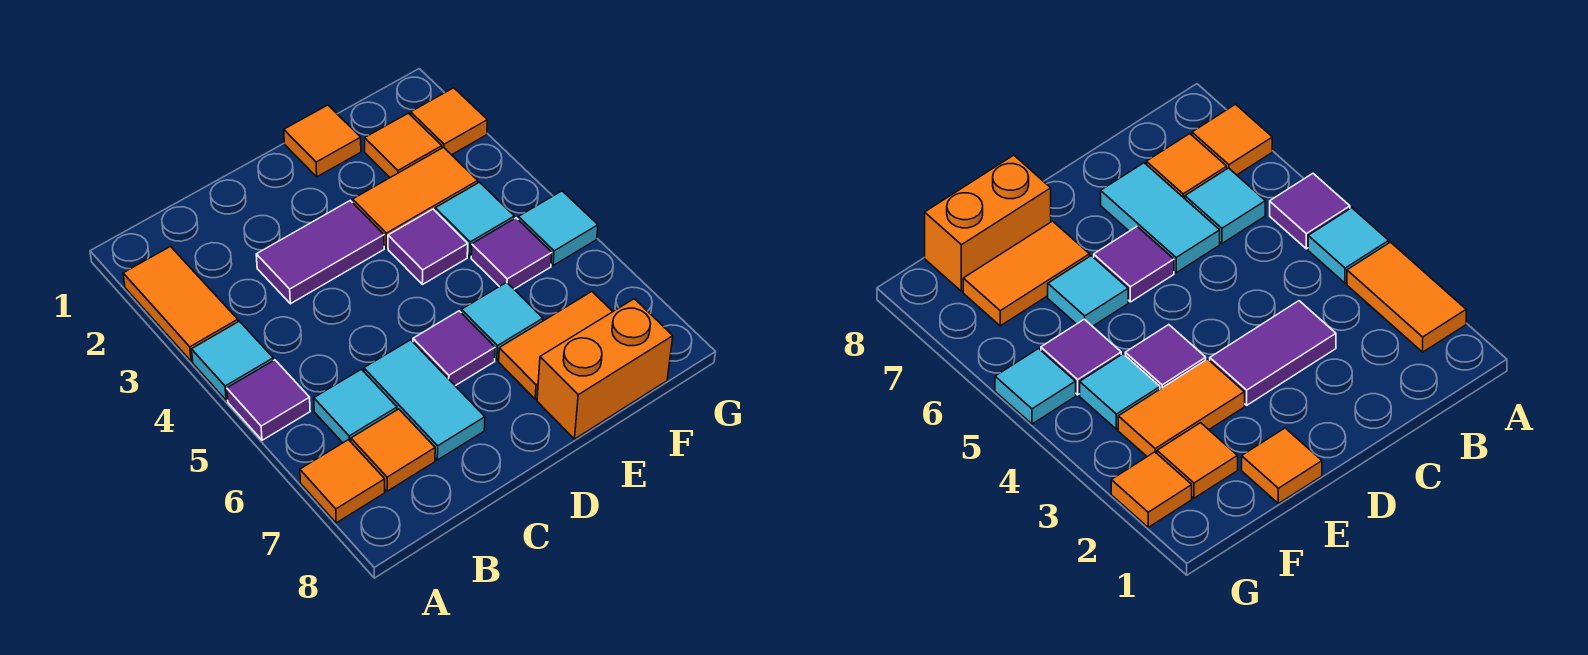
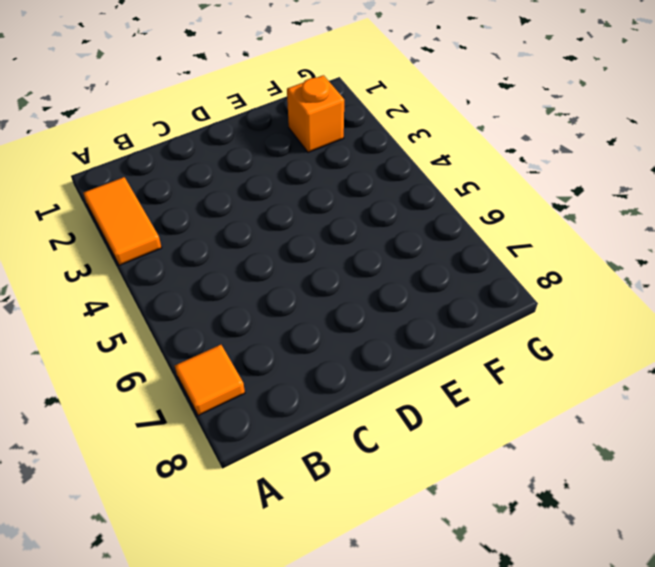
orange brick F2 level 1 -> orange tile F2 level 1
none -> cyan tile A4 level 1
none -> purple tile A5 level 1
none -> cyan tile B6 level 1

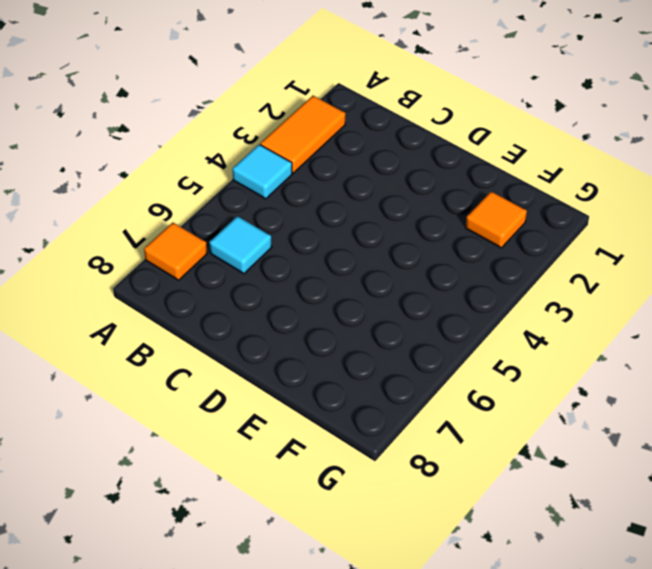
none -> purple tile A5 level 1
none -> orange tile B7 level 1
none -> purple tile C3:D3 level 1

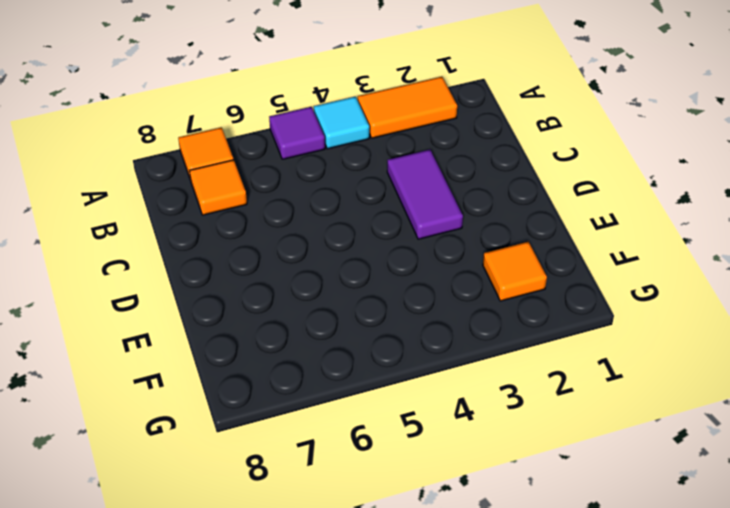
none -> cyan tile B6 level 1
none -> cyan tile C6:C7 level 1
none -> purple tile D6 level 1

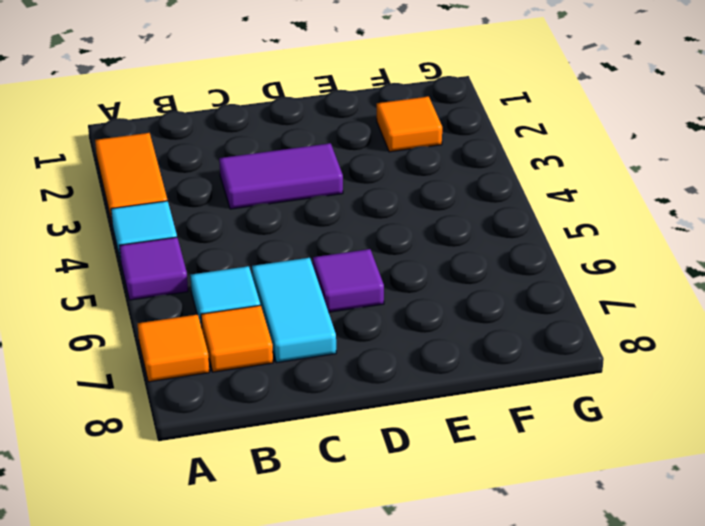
none -> orange tile E1 level 1
none -> orange tile E3:F3 level 1
none -> purple tile E4 level 1

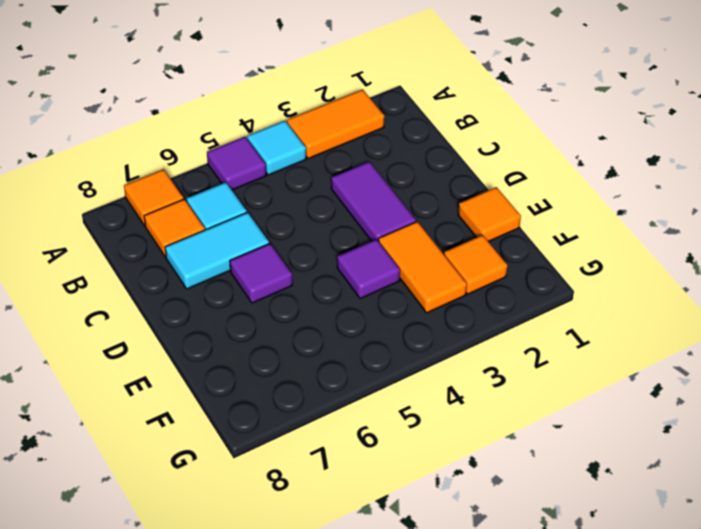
none -> cyan tile E6 level 1
none -> orange tile E7:F7 level 1
none -> orange brick E8:F8 level 1

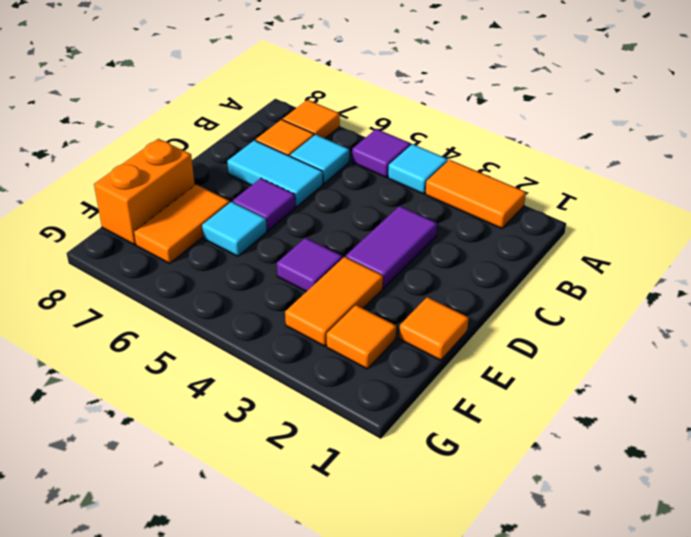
none -> cyan tile F4 level 1
none -> purple tile F5 level 1
none -> orange tile G2 level 1

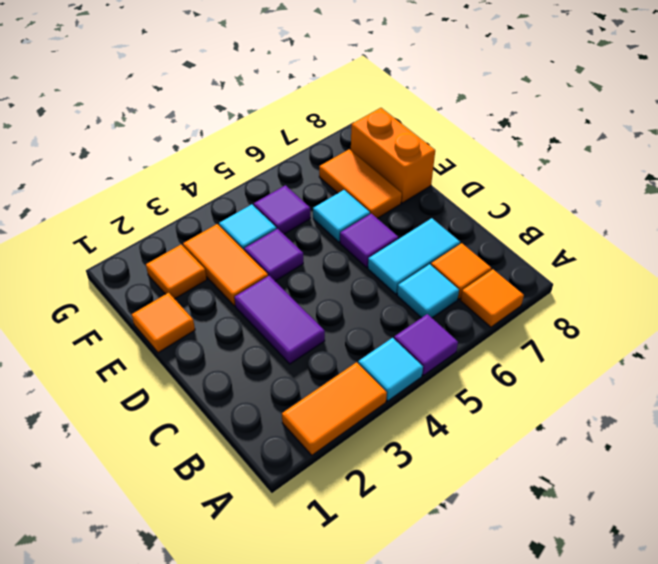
none -> orange tile G2 level 1
none -> cyan tile G5 level 1

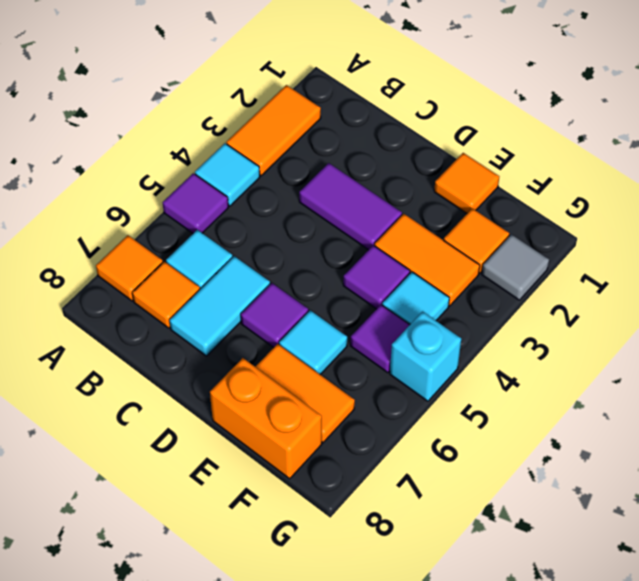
grey tile G2 level 1 -> orange tile G2 level 1
cyan brick G5 level 1 -> cyan tile G5 level 1

